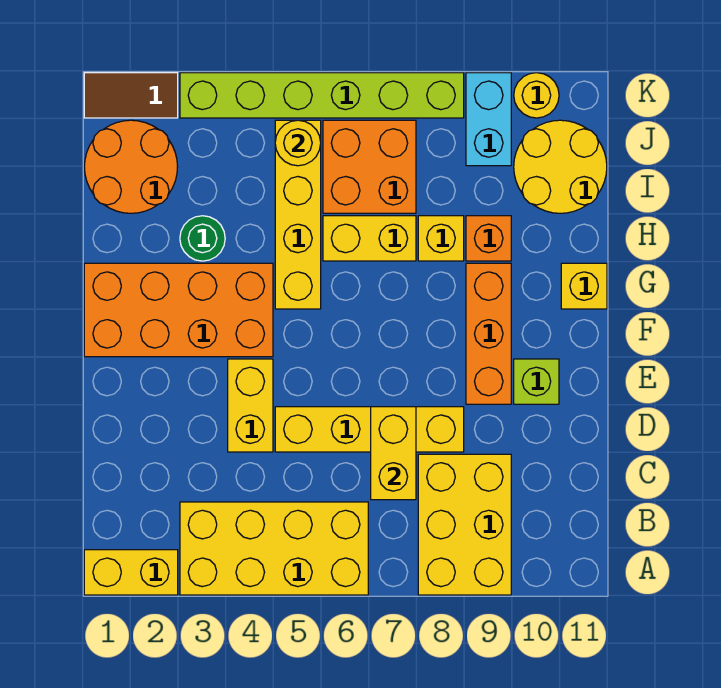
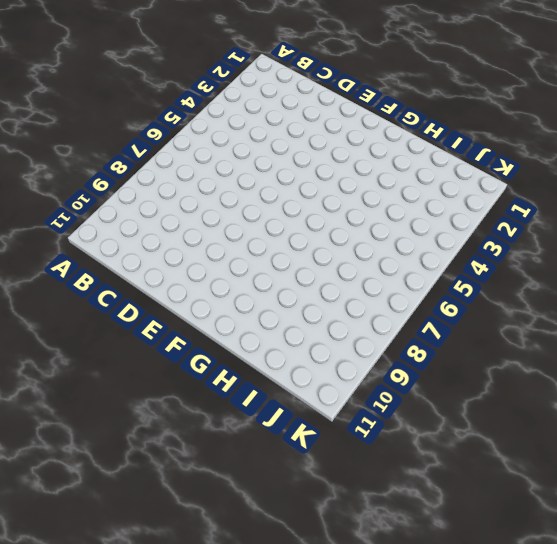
none -> yellow brick A1:A2 level 1
none -> yellow brick A3:B6 level 1
none -> yellow brick A8:C9 level 1

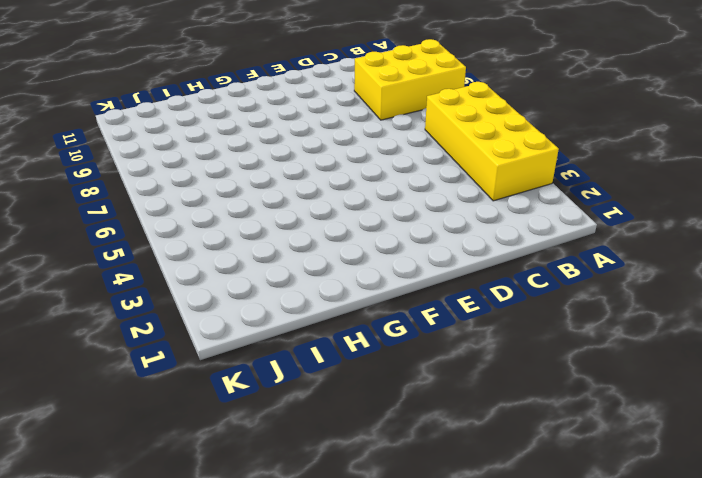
none -> yellow brick A1:A2 level 1
none -> yellow brick D4:E4 level 1
none -> yellow brick D5:D8 level 1

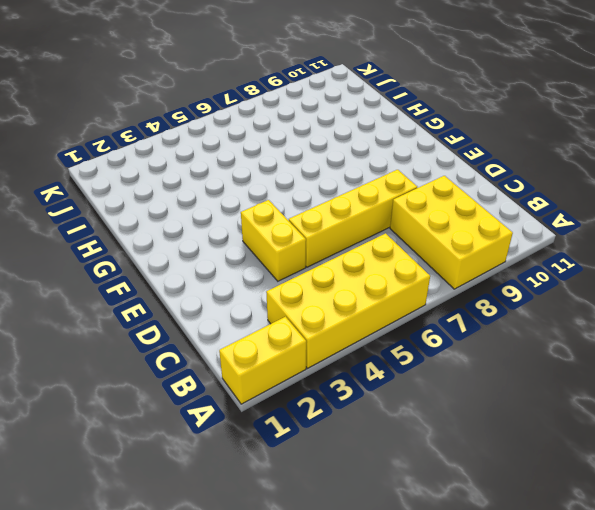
none -> orange brick E9:G9 level 1
none -> lime brick E10 level 1
none -> orange brick F1:G4 level 1

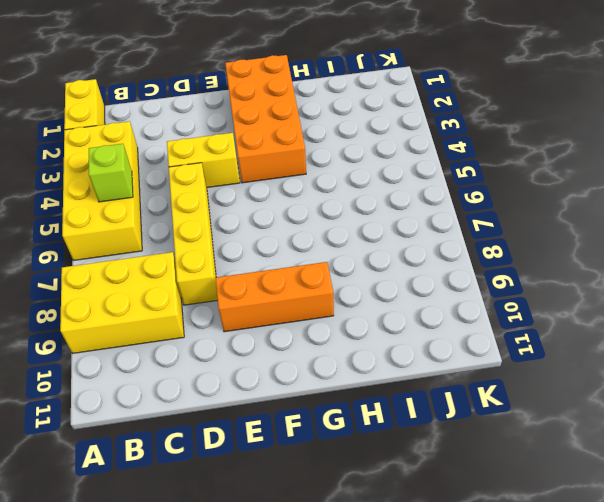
lime brick B5 level 2 -> lime brick E10 level 1
none -> yellow brick G5:J5 level 1
none -> yellow brick G11 level 1
none -> green round brick H3 level 1

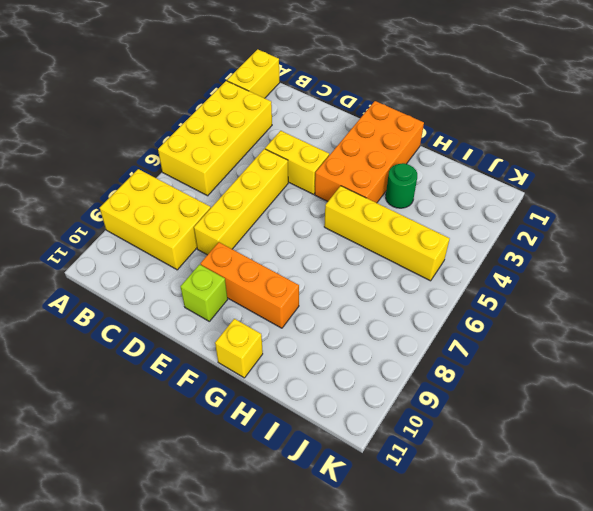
none -> yellow brick H6:H7 level 1
none -> yellow brick H8 level 1
none -> orange brick H9 level 1

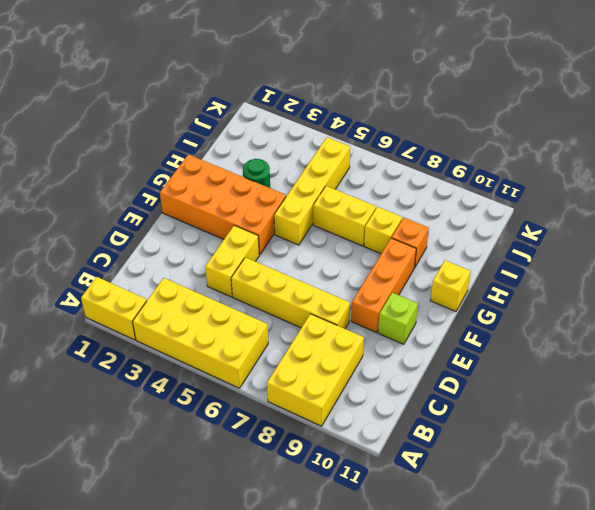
none -> orange round brick I1:J2 level 1
none -> orange brick I6:J7 level 1
none -> yellow round brick I10:J11 level 1

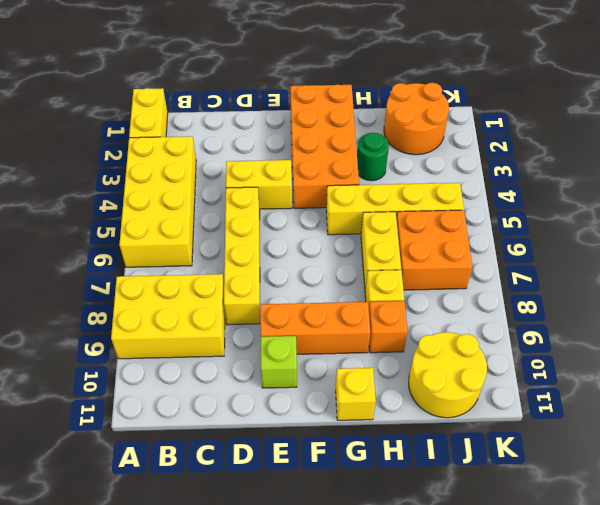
none -> cyan brick J9:K9 level 1
none -> brown tile K1:K2 level 1
none -> lime brick K3:K8 level 1

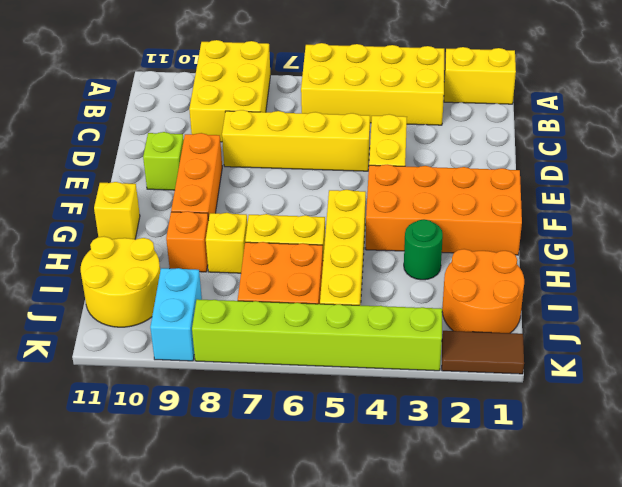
none -> yellow round brick K10 level 1
none -> yellow brick C7:D7 level 2
none -> yellow round brick J5 level 2

